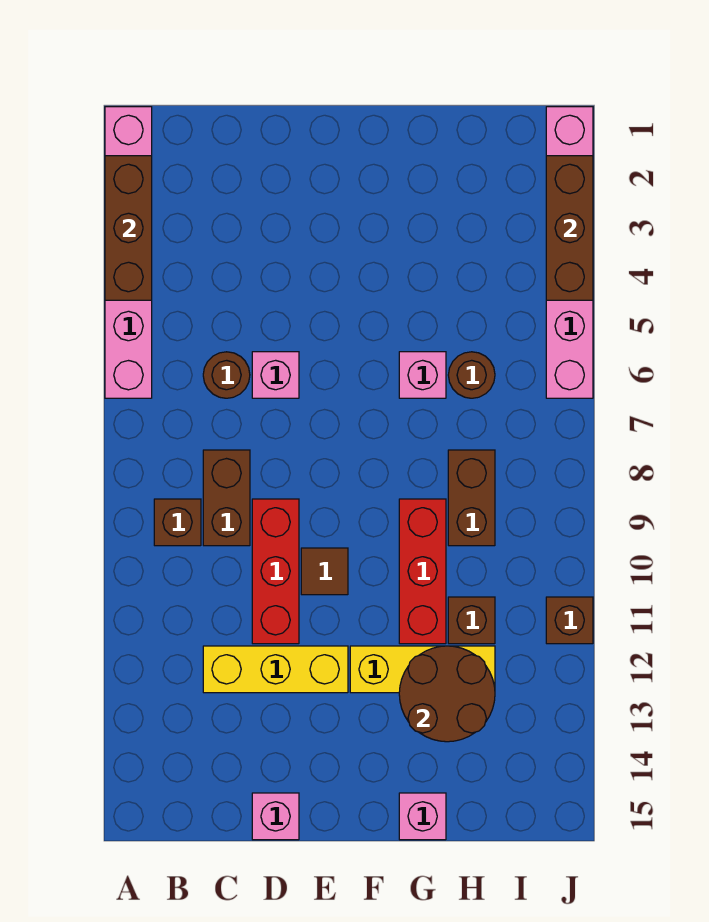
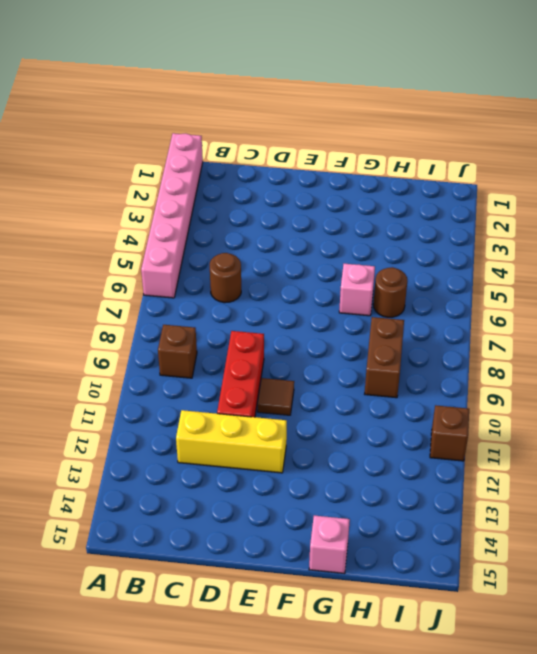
none -> brown brick C8:C9 level 1
none -> pink brick D6 level 1
none -> pink brick D15 level 1

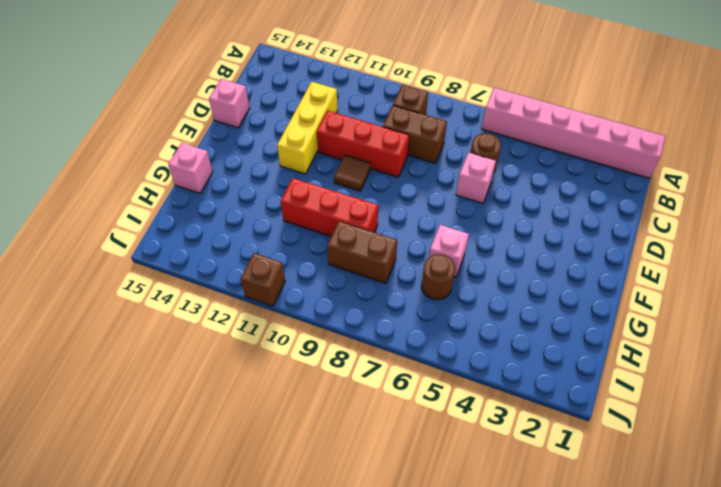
none -> yellow brick F12:H12 level 1
none -> brown brick H11 level 1
none -> pink brick J1:J6 level 1

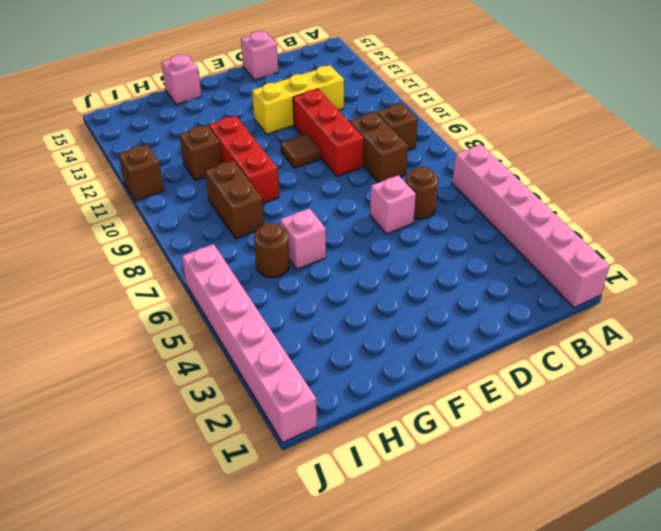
none -> yellow brick F12:H12 level 1
none -> brown brick A2:A4 level 2
none -> brown round brick G12:H13 level 2

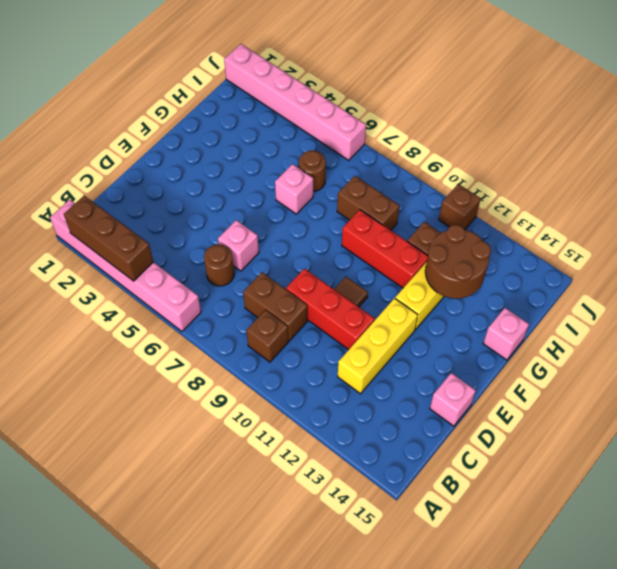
none -> brown brick J2:J4 level 2

